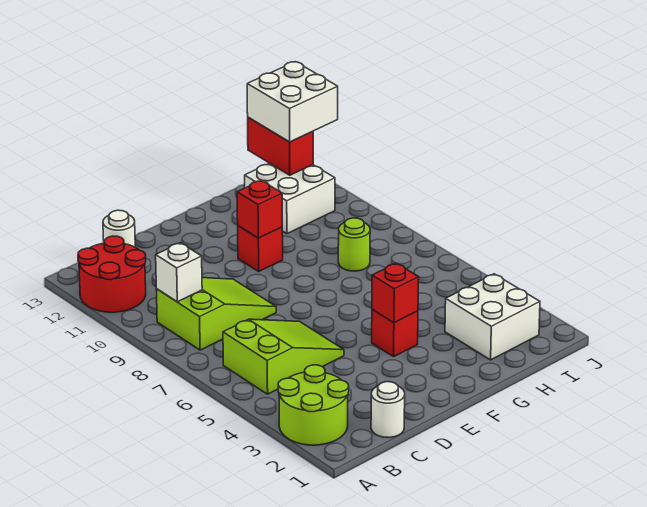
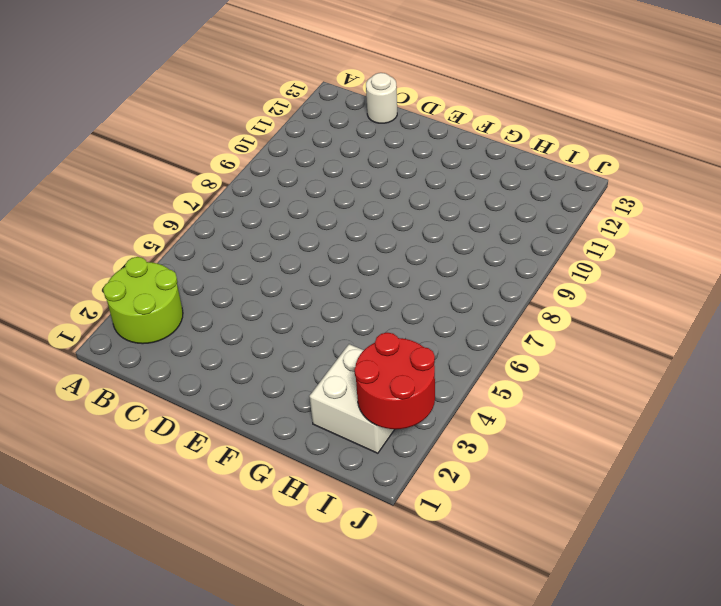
red round brick I2:J3 level 2 -> red round brick A11:B12 level 1
none -> lime slope B5:D6 level 1 top B
none -> lime slope B8:D9 level 1 top B
none -> white round brick C1 level 1

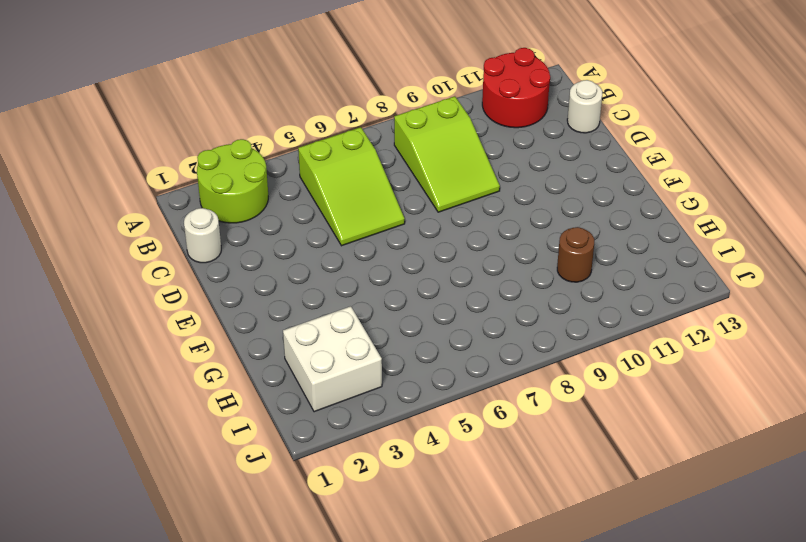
brown round brick H10 level 1 -> none
none -> red brick F4 level 1
none -> red brick F10 level 1
none -> lime round brick H8 level 1

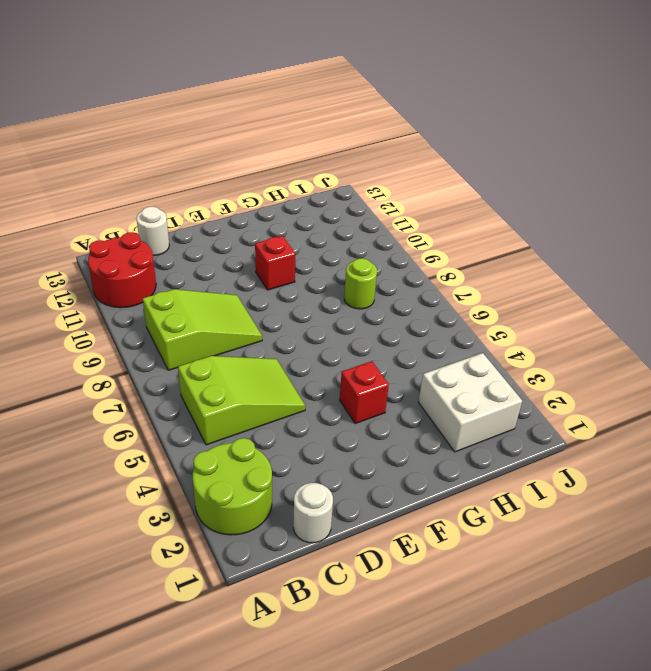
none -> white brick H11:I12 level 1
none -> white brick B9 level 2
none -> red brick F4 level 2

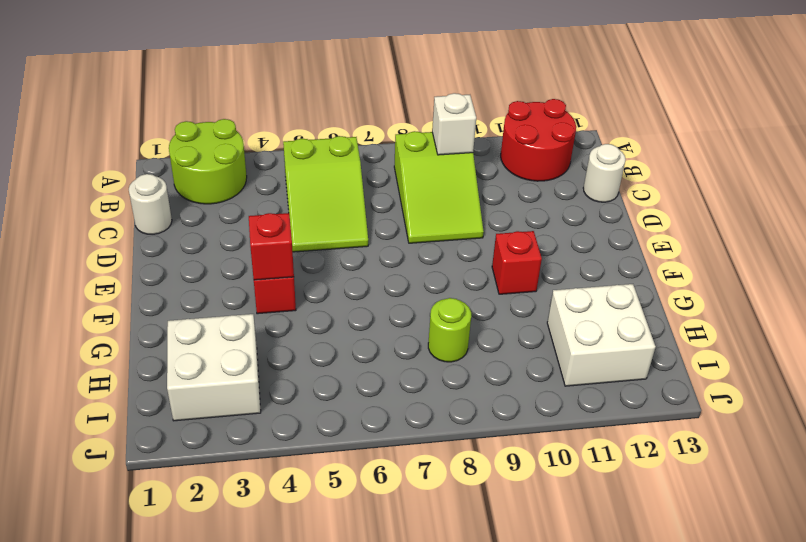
none -> red brick F10 level 2
none -> red brick I12:I13 level 2
none -> white brick I12:J13 level 3

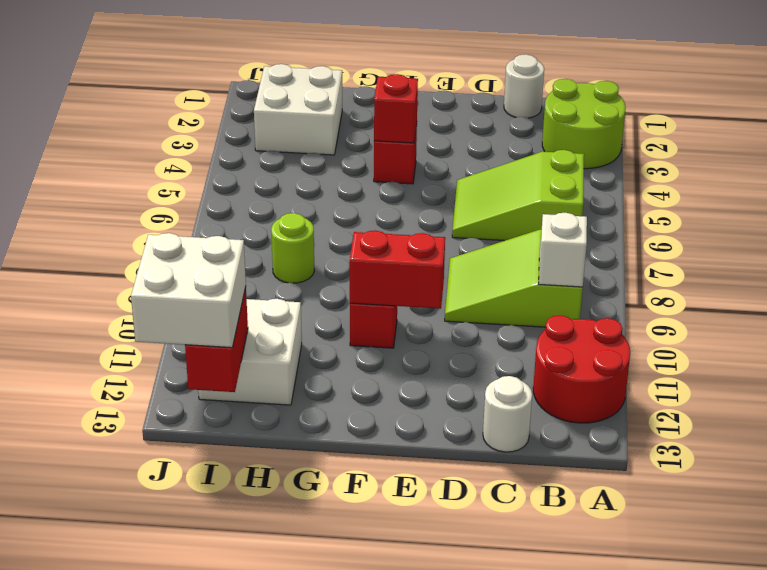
red brick E10:F10 level 2 -> red brick F10 level 2

